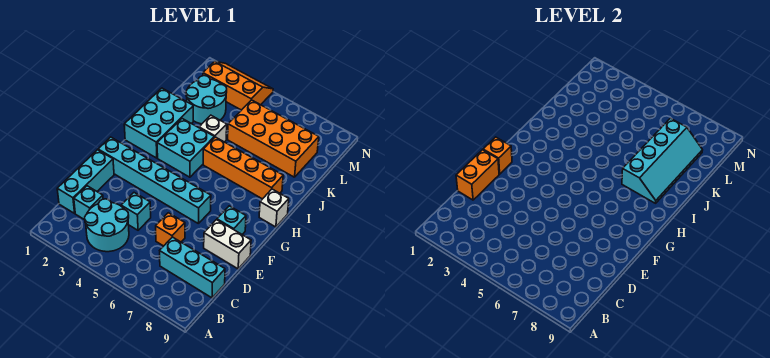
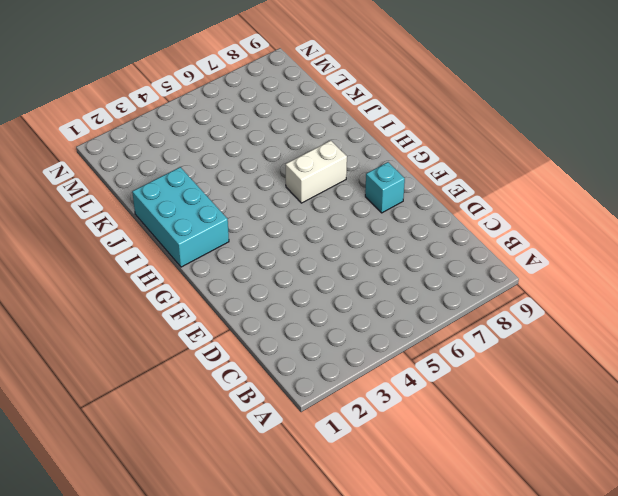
white brick H6:H7 level 1 -> white brick E8:E9 level 1
none -> cyan round brick B3:C4 level 1
none -> cyan brick C1:E1 level 1
none -> cyan brick C2 level 1

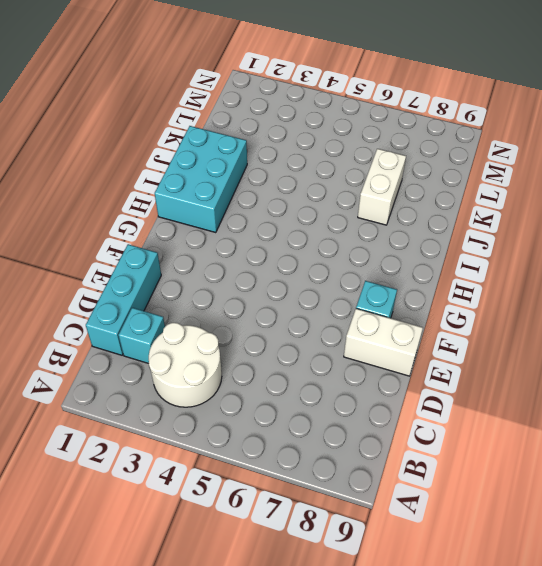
white round brick B3:C4 level 1 -> cyan round brick B3:C4 level 1
white brick J7:K7 level 1 -> orange brick K5:L8 level 1
none -> cyan brick C7:C9 level 1
none -> cyan brick D4 level 1
none -> orange brick D6 level 1

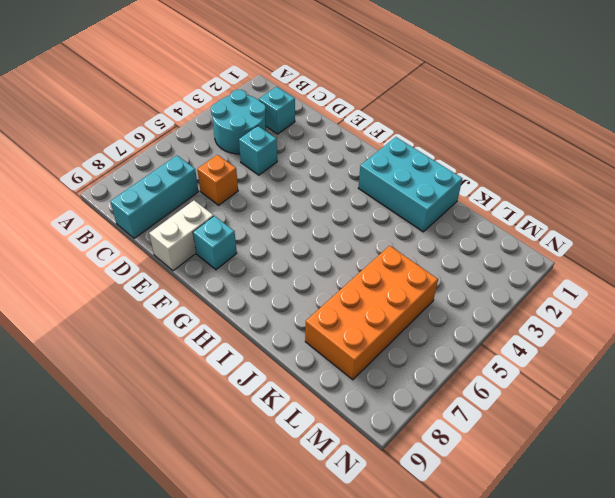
none -> cyan brick C1:E1 level 1
none -> cyan brick F1:F6 level 1
none -> cyan brick H3:I4 level 1

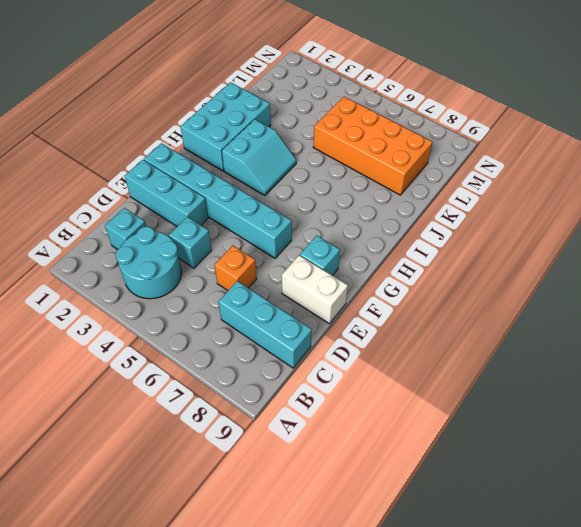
cyan brick E1:E3 level 1 -> cyan brick C1:E1 level 1
cyan slope H3:I4 level 1 top 3 -> cyan brick H3:I4 level 1
none -> white brick H9 level 1
none -> orange brick I5:I8 level 1
none -> white brick J4 level 1

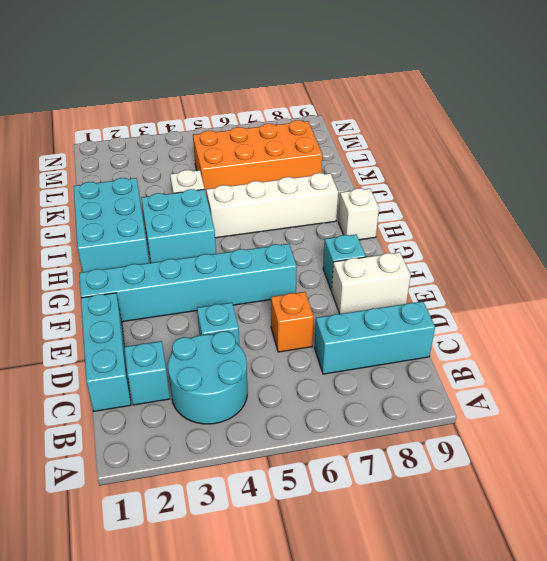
white brick I5:I8 level 1 -> orange brick I5:I8 level 1
none -> cyan round brick K2:L3 level 1
none -> orange slope M2:N4 level 1 top M
none -> orange brick D1:E1 level 2

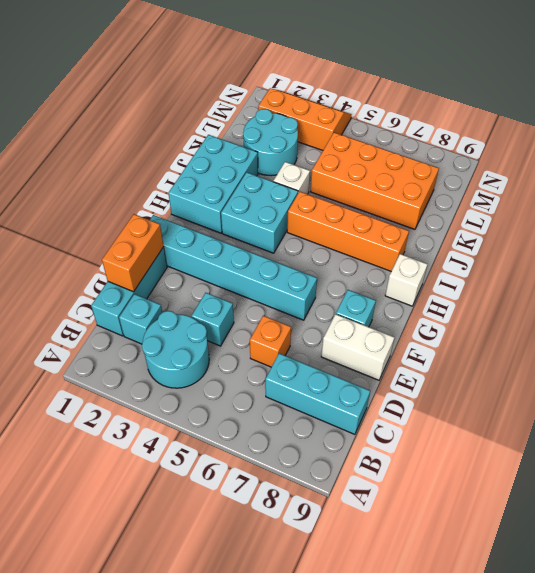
none -> orange brick F1 level 2
none -> cyan slope I7:L8 level 2 top 7

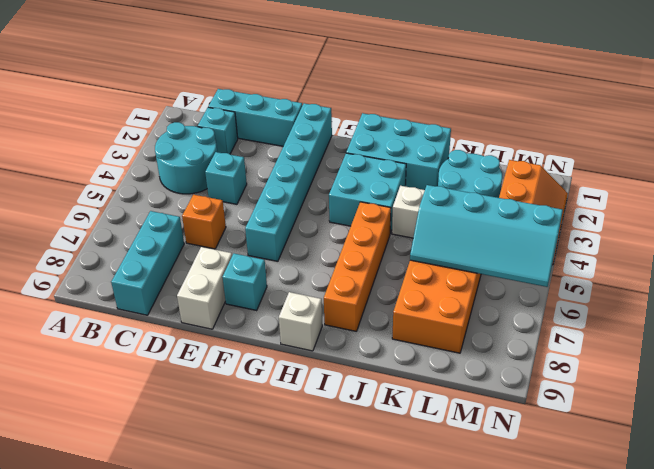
cyan slope K5:N6 level 2 top 5 -> cyan slope I7:L8 level 2 top 7
none -> orange brick D1:E1 level 2
none -> orange brick F1 level 2

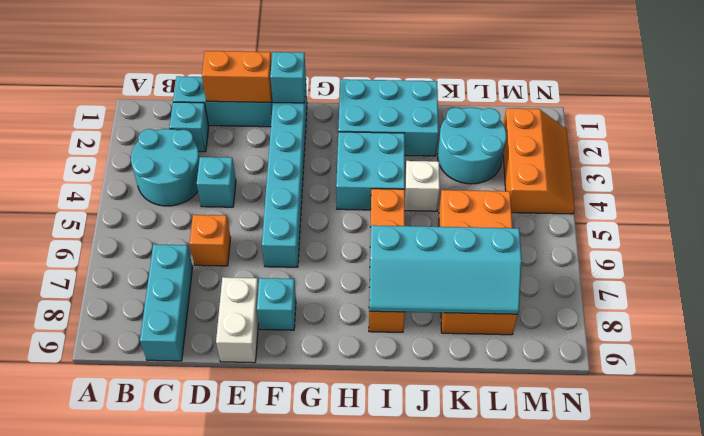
cyan brick F1 level 2 -> orange brick F1 level 2
none -> white brick H9 level 1

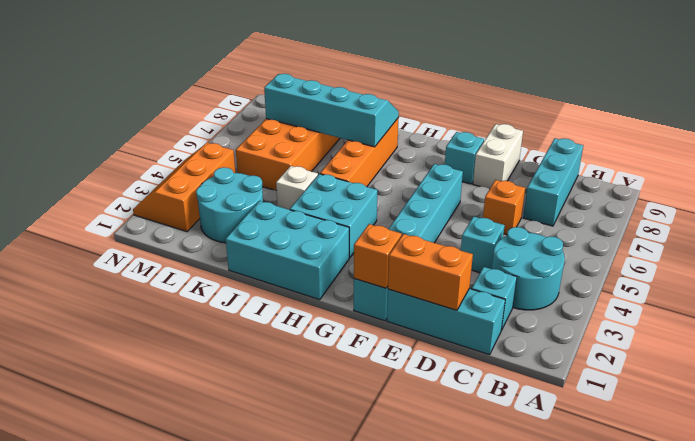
none -> white brick H9 level 1

